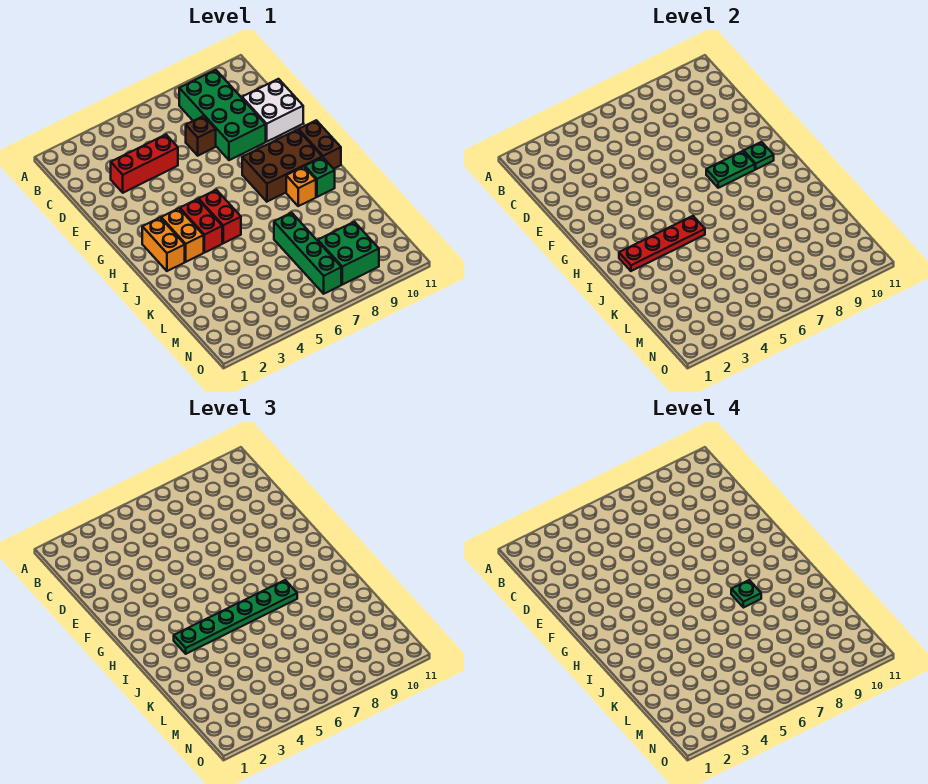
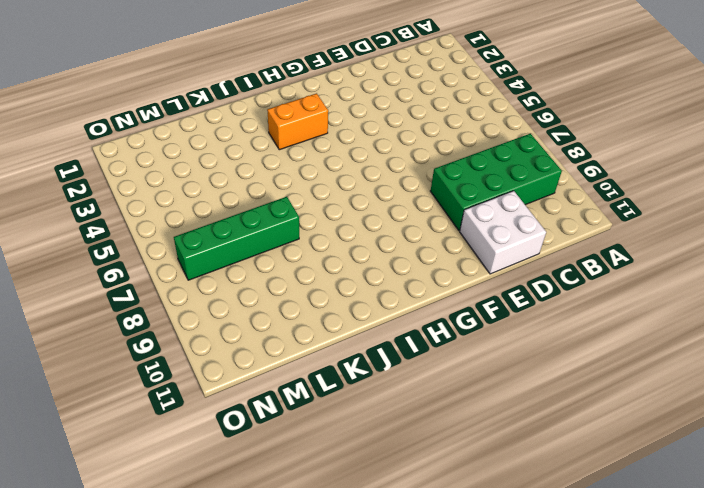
none -> red brick D3:D5 level 1
none -> brown brick D7 level 1
none -> brown brick G8:H10 level 1

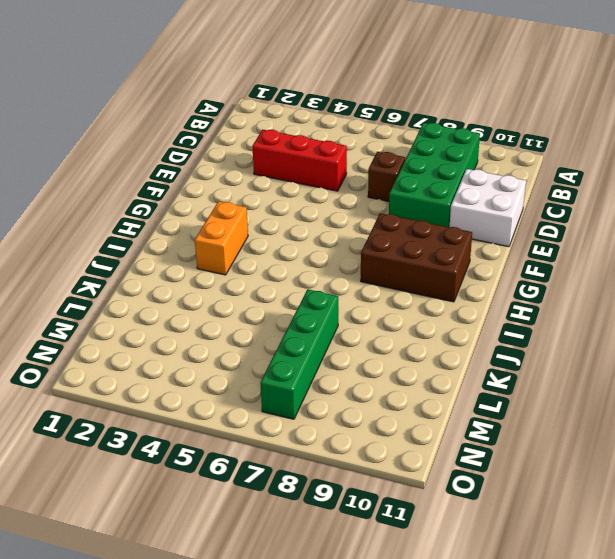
none -> brown brick G11:H11 level 1
none -> orange brick H2:I2 level 1
none -> red brick H4:I4 level 1

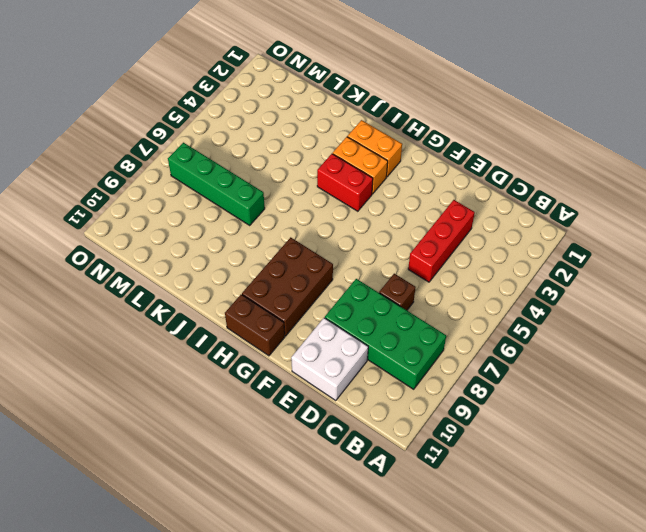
none -> red brick H5:I5 level 1
none -> orange brick I9 level 1
none -> green brick I10 level 1

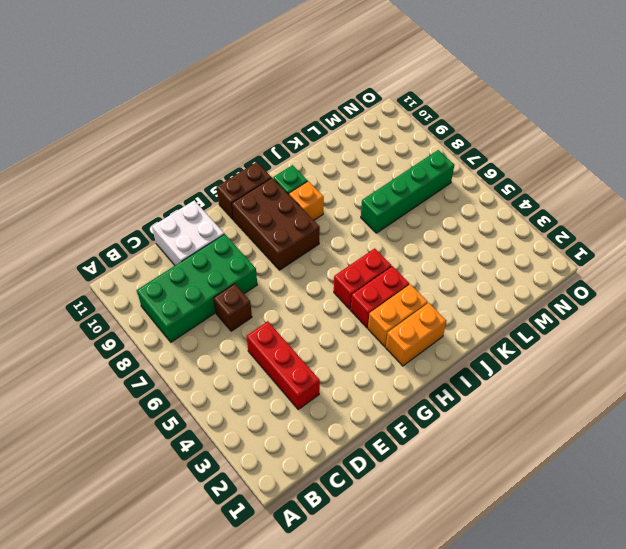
none -> green brick M8:N9 level 1
none -> green plate G8:G9 level 2
none -> green plate G10 level 2

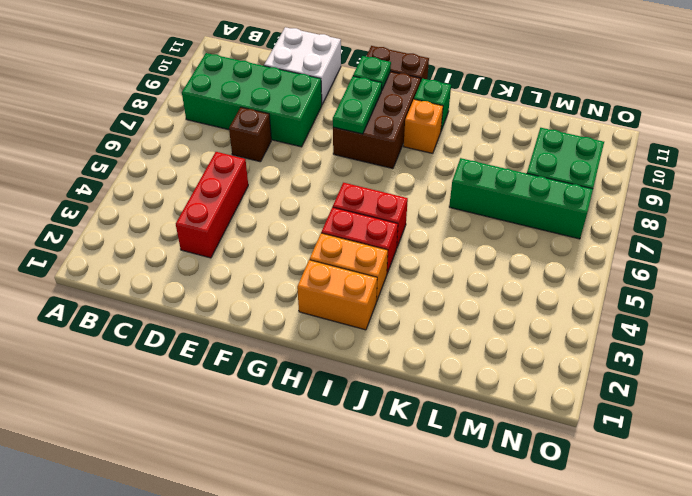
none -> red plate I2:I5 level 2
none -> green plate I3:I8 level 3
none -> green plate I8 level 4

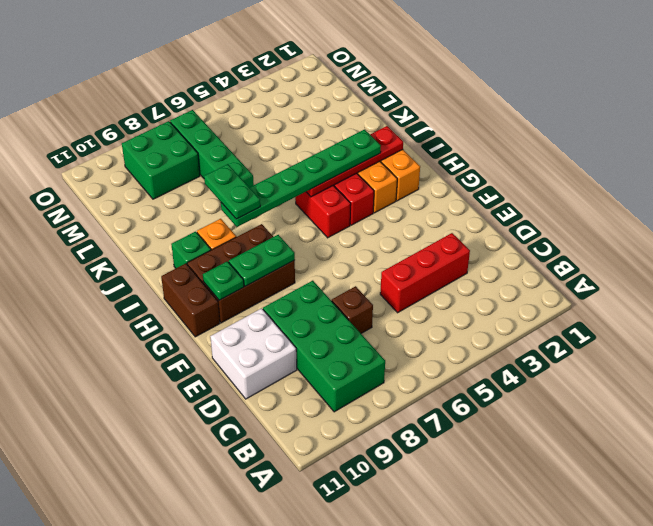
green plate I8:J8 level 4 -> green plate I8 level 4

